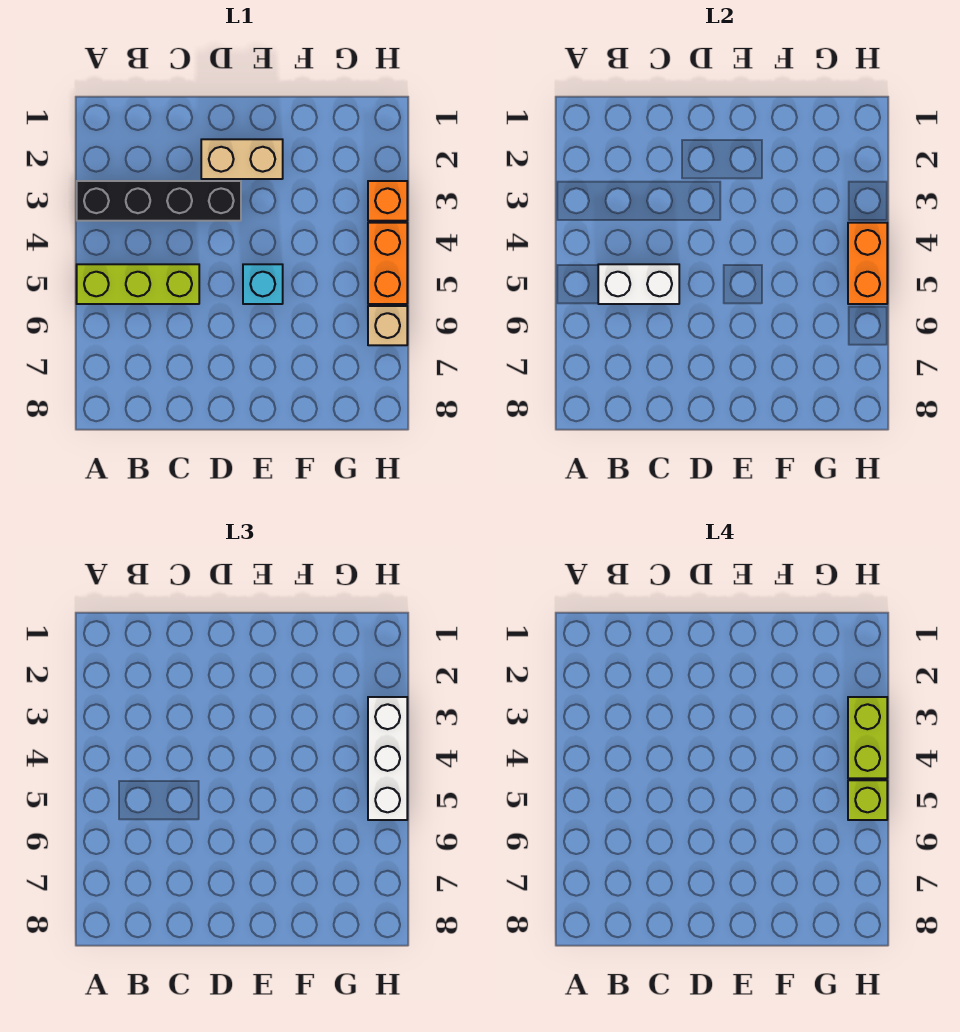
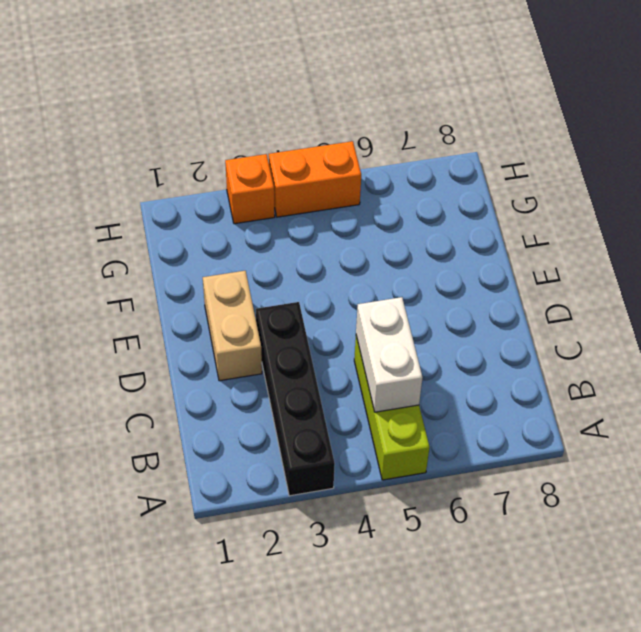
none -> cyan brick E5 level 1
none -> tan brick H6 level 1
none -> orange brick H4:H5 level 2

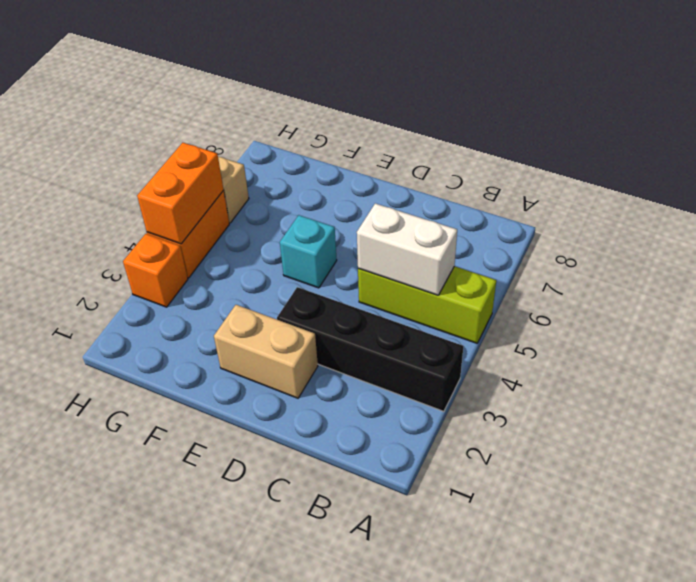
none -> white brick H3:H5 level 3
none -> lime brick H3:H4 level 4
none -> lime brick H5 level 4

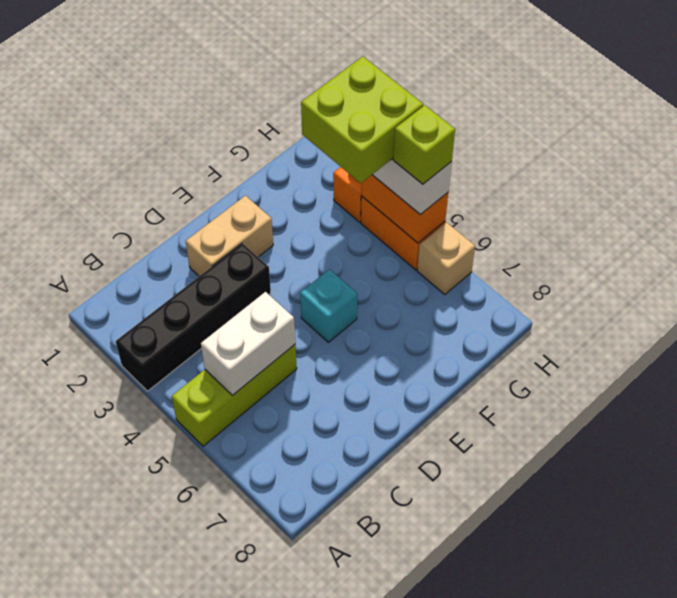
lime brick G3:H4 level 4 -> lime brick H3:H4 level 4

